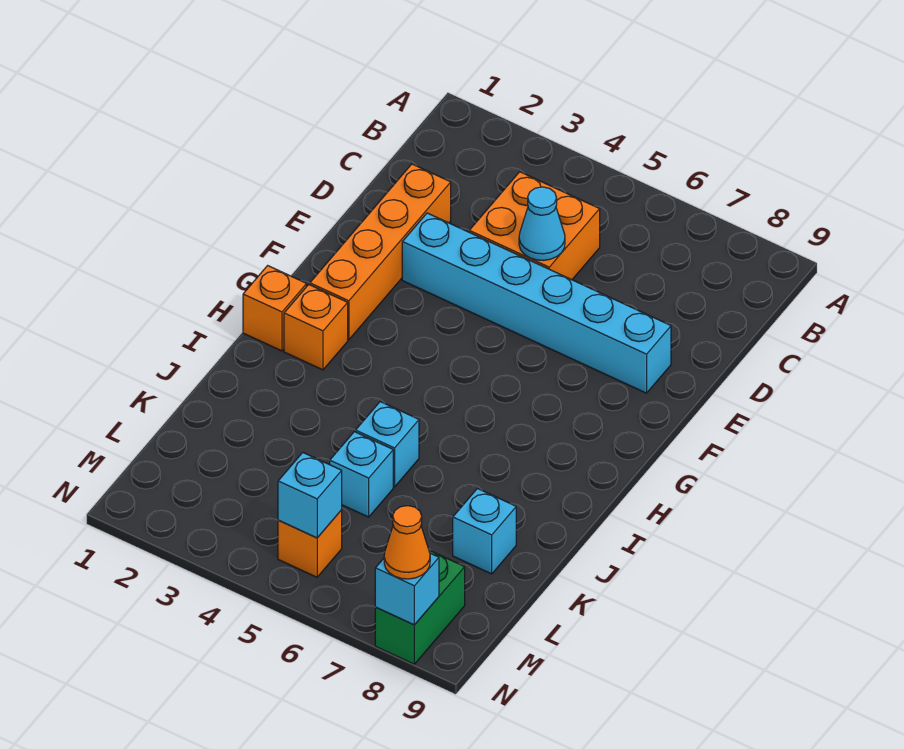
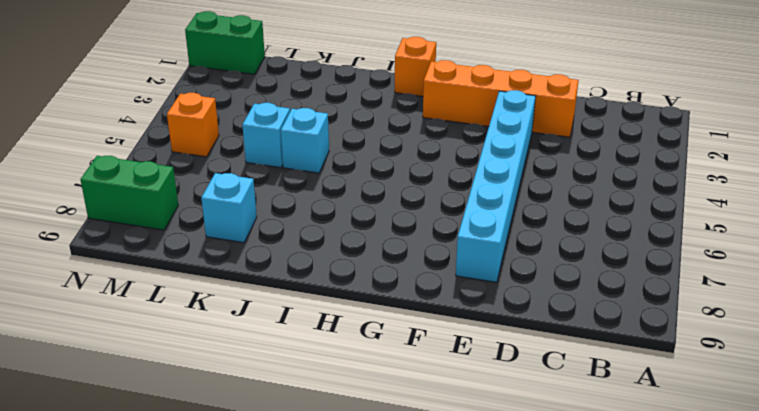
green brick M1:N1 level 1 -> none
none -> orange brick C4:D5 level 1
none -> orange brick H2 level 1
none -> cyan cone D5 level 2

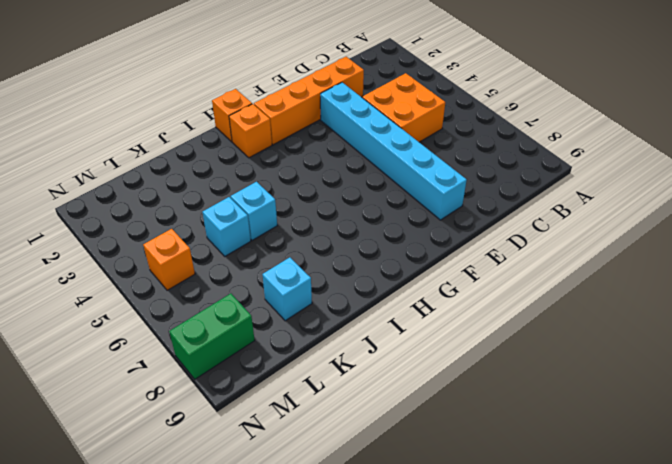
none -> cyan cone D5 level 2
none -> cyan brick M5 level 2
none -> cyan brick N8 level 2

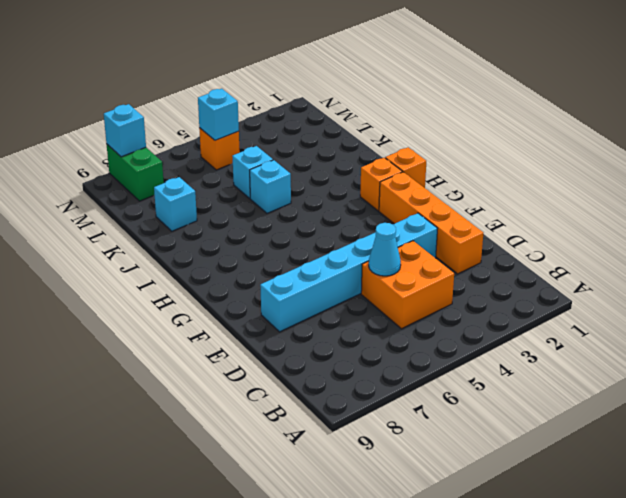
none -> orange cone N8 level 3

